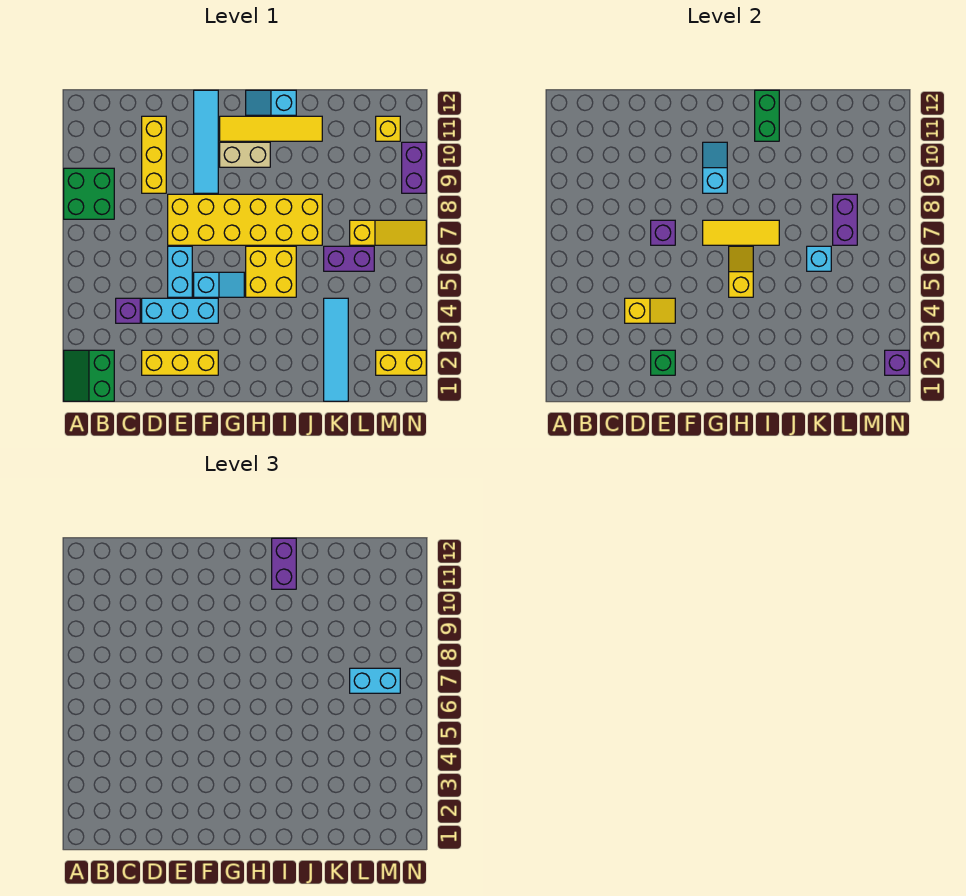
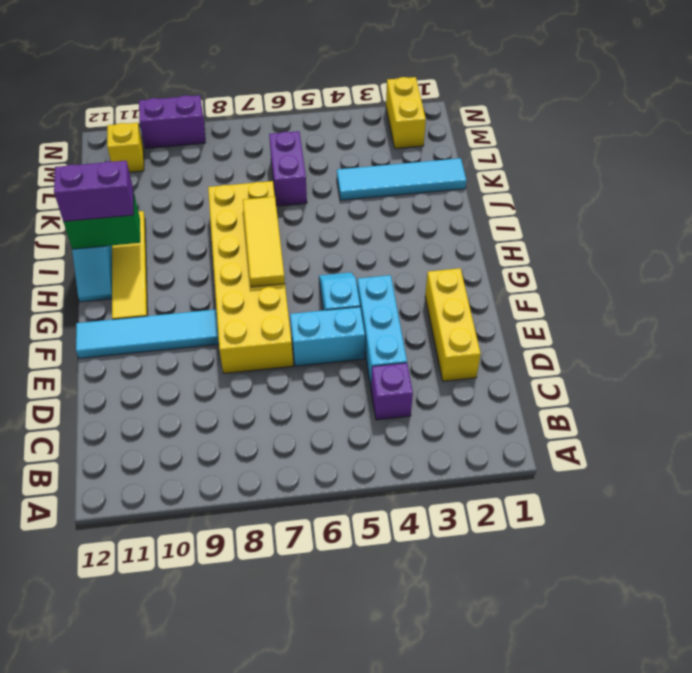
none -> green slope A1:B2 level 1 top B
none -> green brick A8:B9 level 1
none -> yellow brick D9:D11 level 1
none -> tan brick G10:H10 level 1

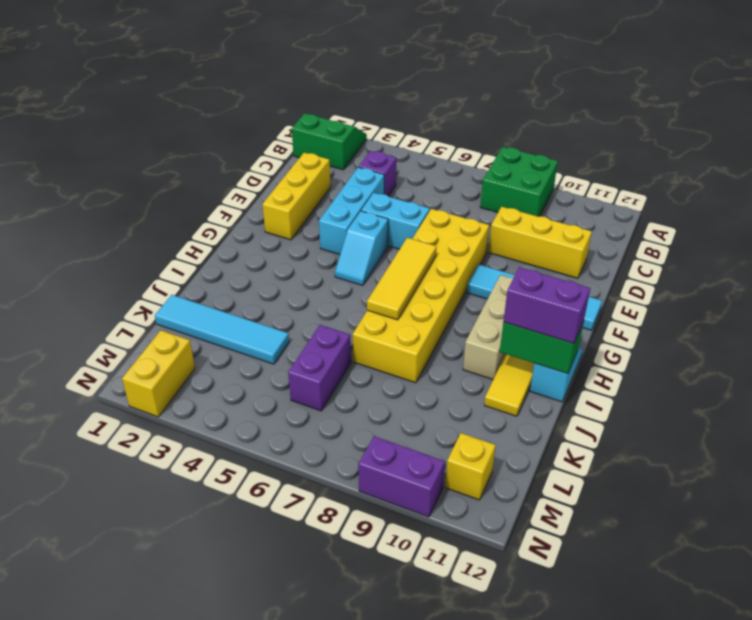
tan brick G10:I10 level 1 -> tan brick G10:H10 level 1
none -> yellow brick H5:I6 level 1
none -> yellow slope L7:N7 level 1 top L
none -> yellow slope D4:E4 level 2 top D
none -> green brick E2 level 2

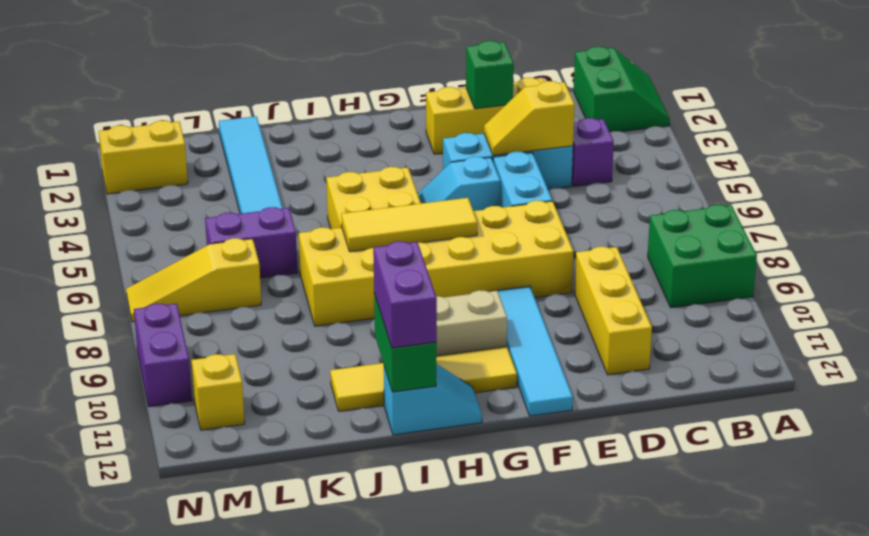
none -> purple brick E7 level 2
none -> cyan slope G9:G10 level 2 top 9
none -> yellow slope H5:H6 level 2 top 5
none -> cyan brick K6 level 2

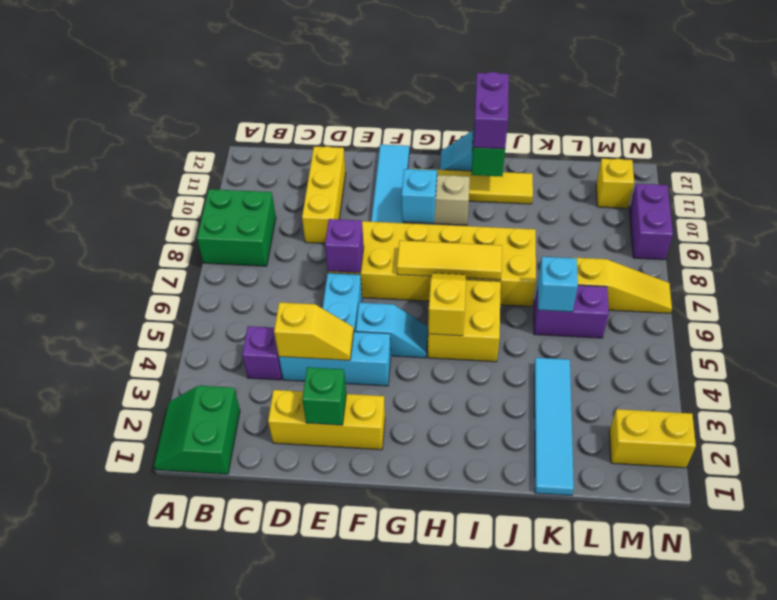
none -> purple brick L7:L8 level 2
none -> purple brick N2 level 2
none -> cyan brick L7:M7 level 3

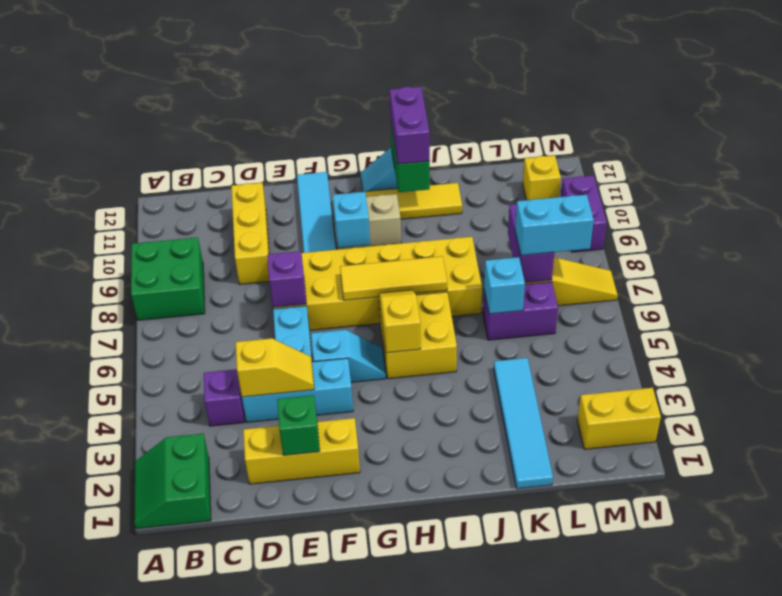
none -> purple brick N2 level 2

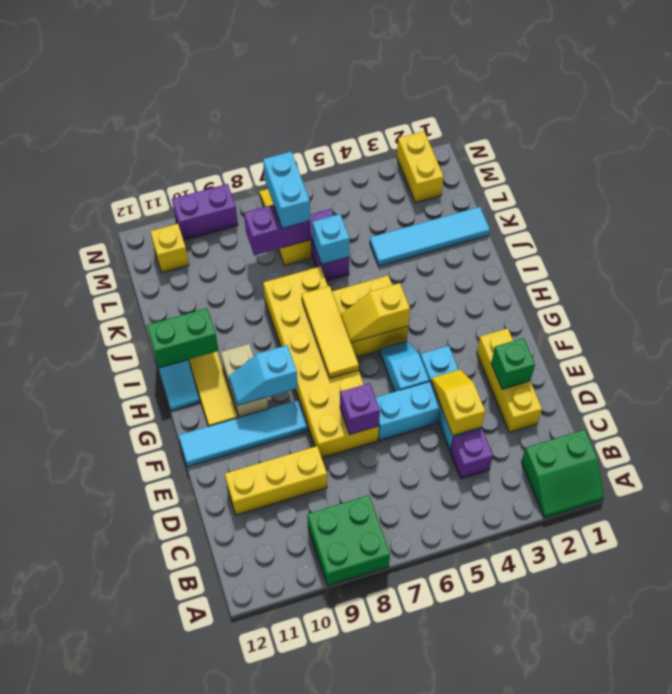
none -> purple brick N2 level 2
none -> purple brick I11:I12 level 3

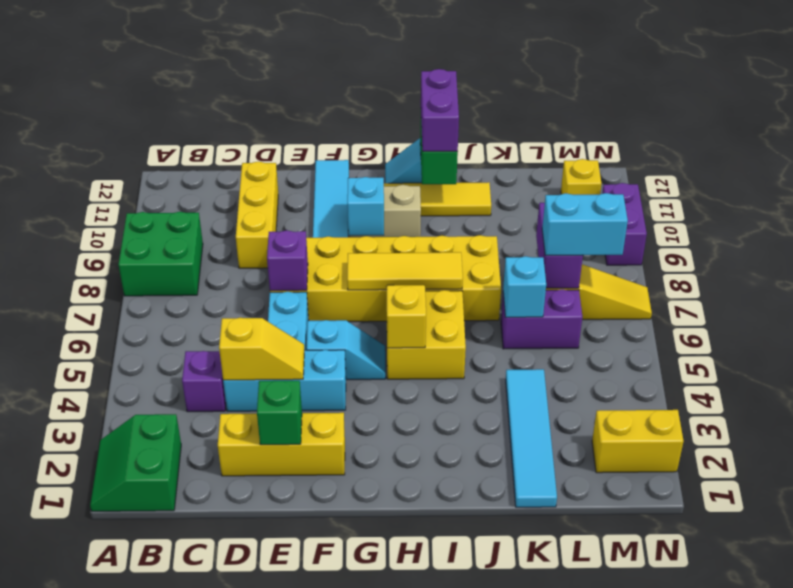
none -> purple brick N2 level 2

